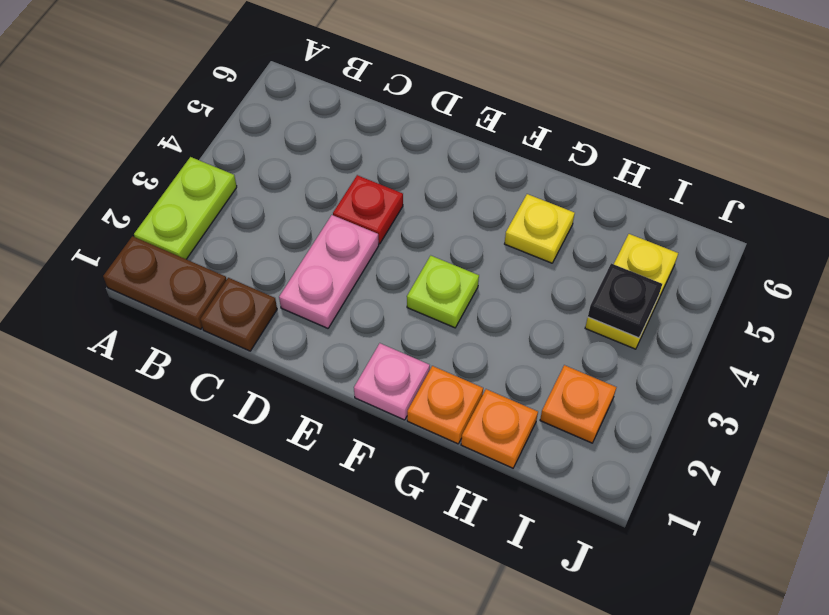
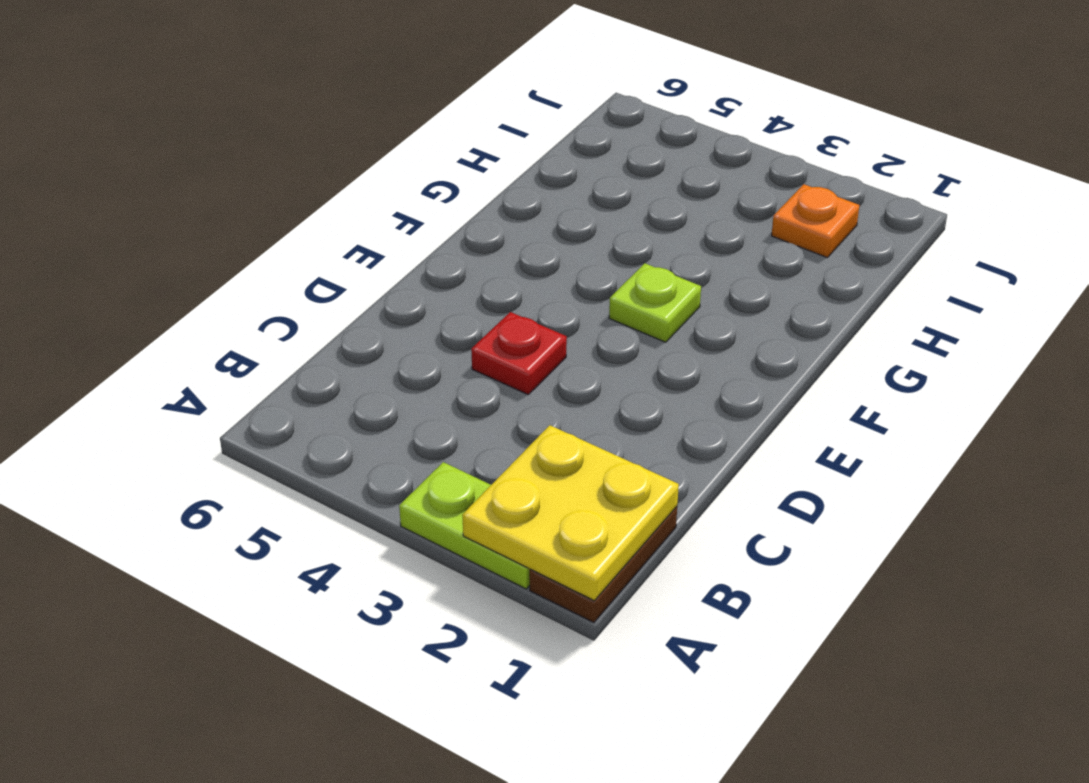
yellow plate A1:B2 level 2 -> none
none -> brown plate C1 level 1
none -> pink plate D2:D3 level 1
none -> pink plate F1 level 1

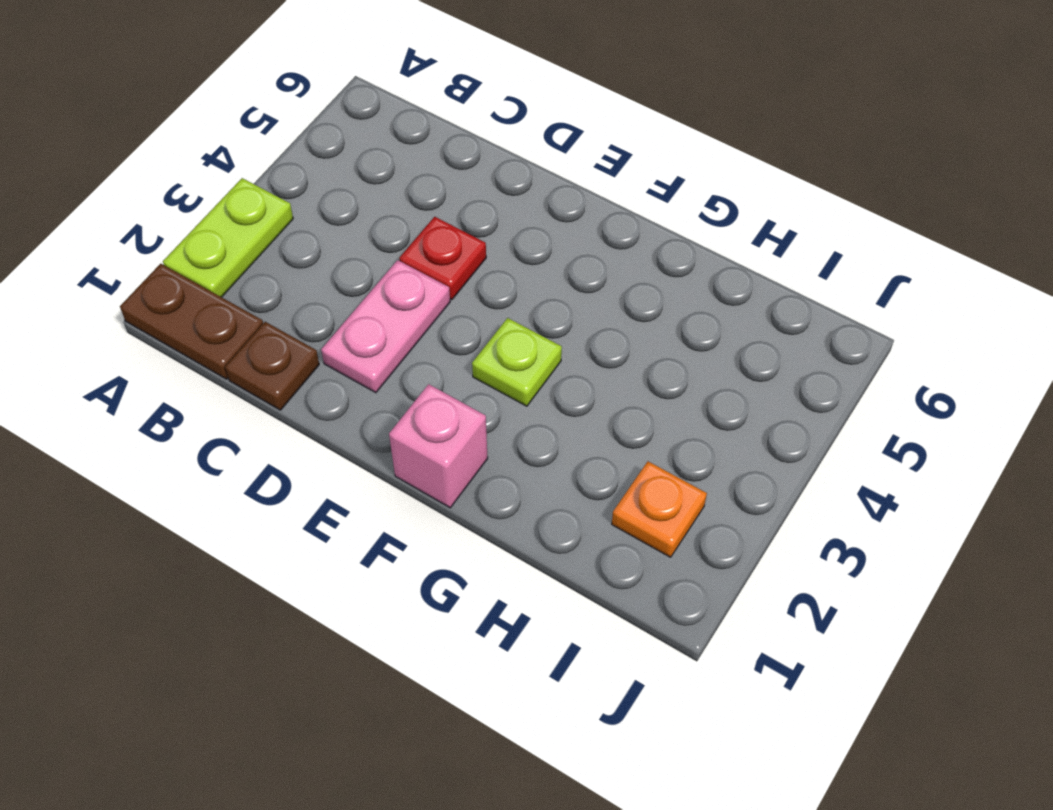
pink brick F1 level 1 -> pink plate F1 level 1
none -> orange plate G1 level 1
none -> yellow plate G5 level 1
none -> orange plate H1 level 1

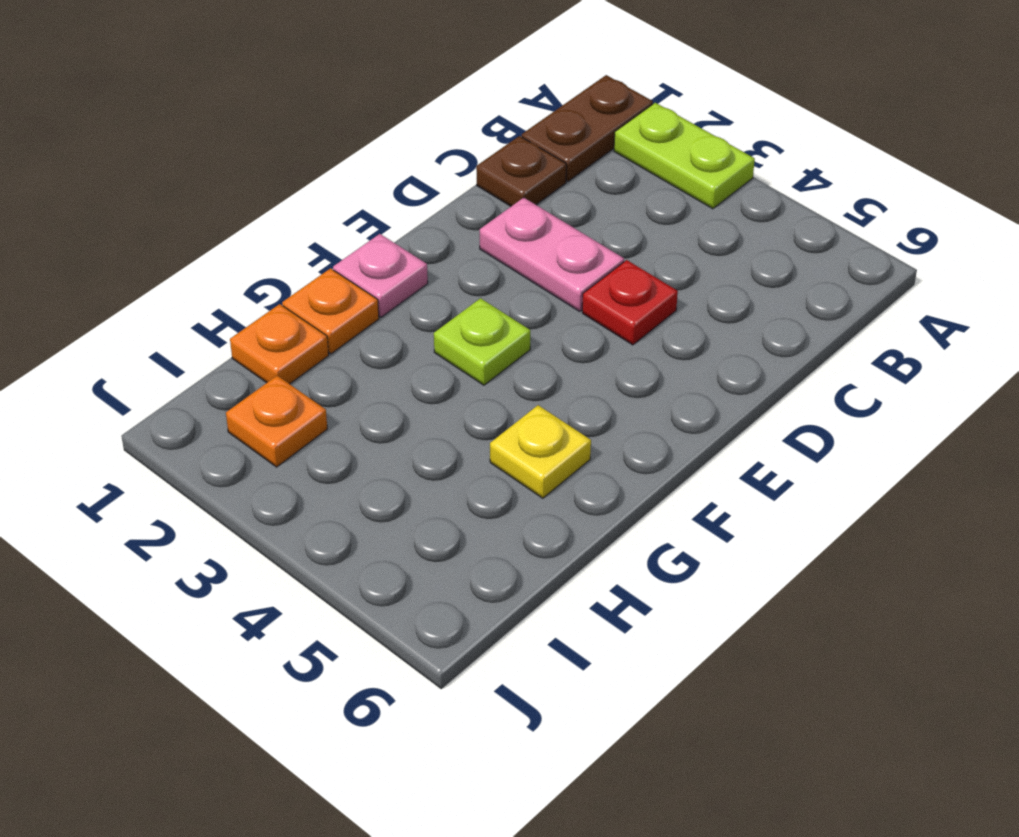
none -> yellow plate I4:I5 level 1
none -> black plate I4 level 2

